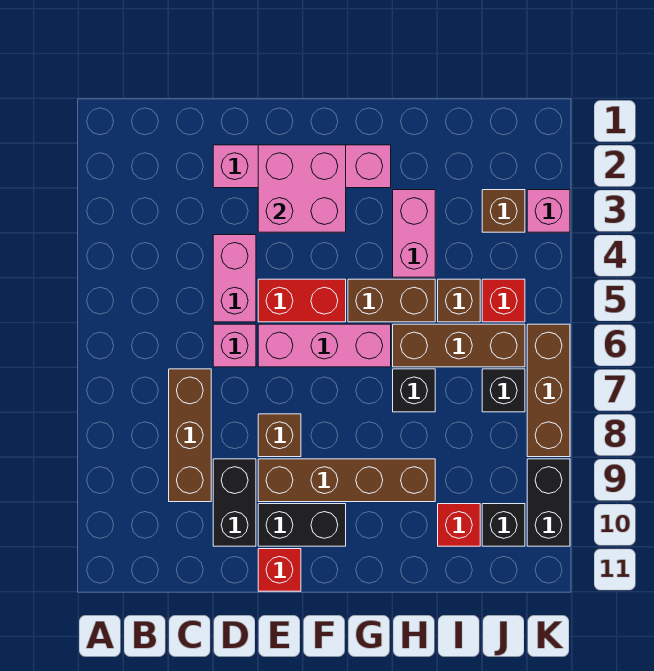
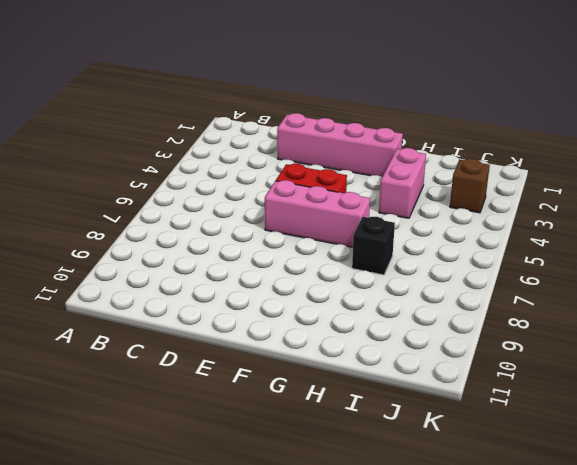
none -> brown brick C7:C9 level 1
none -> pink brick D4:D5 level 1
none -> pink brick D6 level 1

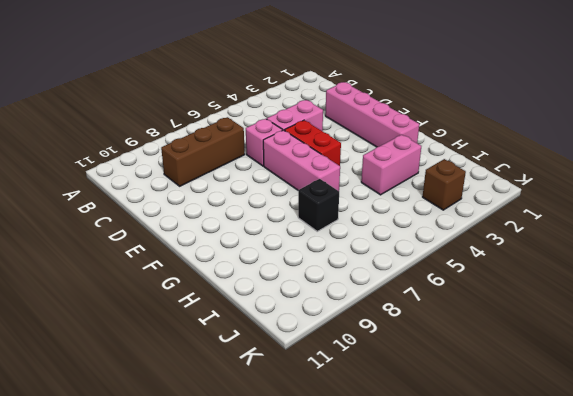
none -> black brick D9:D10 level 1
none -> brown brick E8 level 1
none -> brown brick E9:H9 level 1

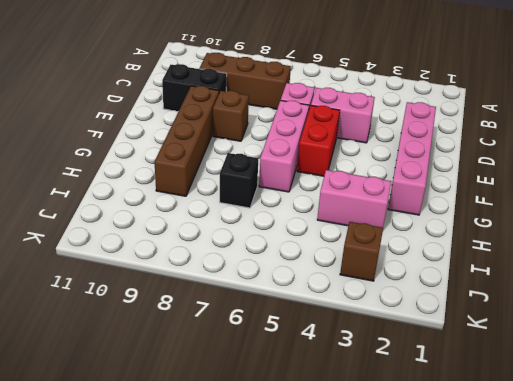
none -> black brick E10:F10 level 1
none -> red brick E11 level 1
none -> brown brick G5:H5 level 1

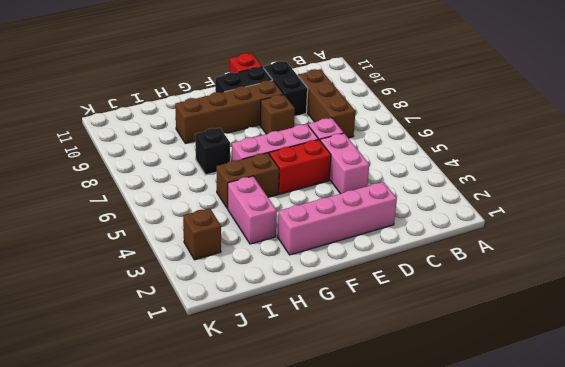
none -> brown brick H6:J6 level 1
none -> brown brick I5 level 1
none -> red brick I10 level 1

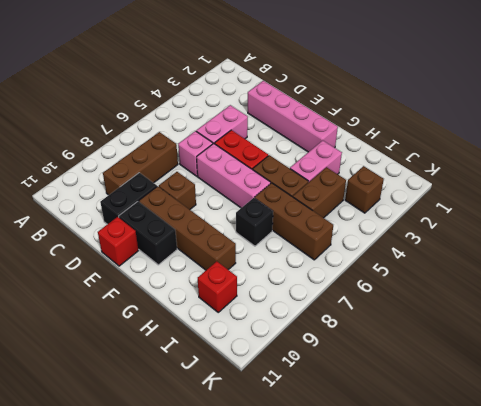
brown brick I4:I5 level 1 -> brown brick I5 level 1
none -> red brick J5 level 1
none -> black brick J7 level 1
none -> black brick J10 level 1

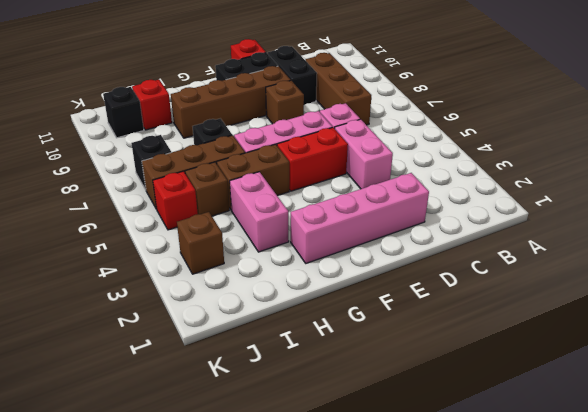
none -> pink brick K3 level 1
none -> brown brick K6:K8 level 1
none -> black brick K9:K10 level 1

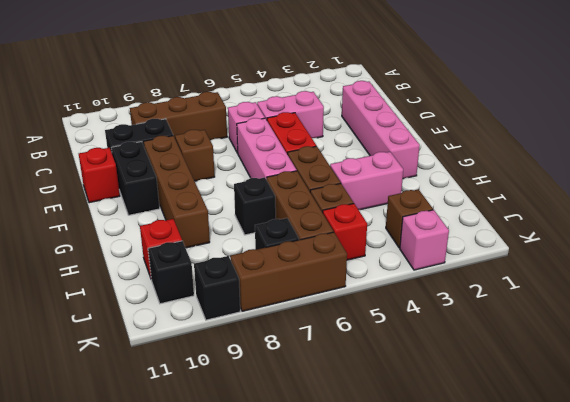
black brick K9 level 1 -> black brick K9:K10 level 1
none -> pink brick E2:F3 level 2

